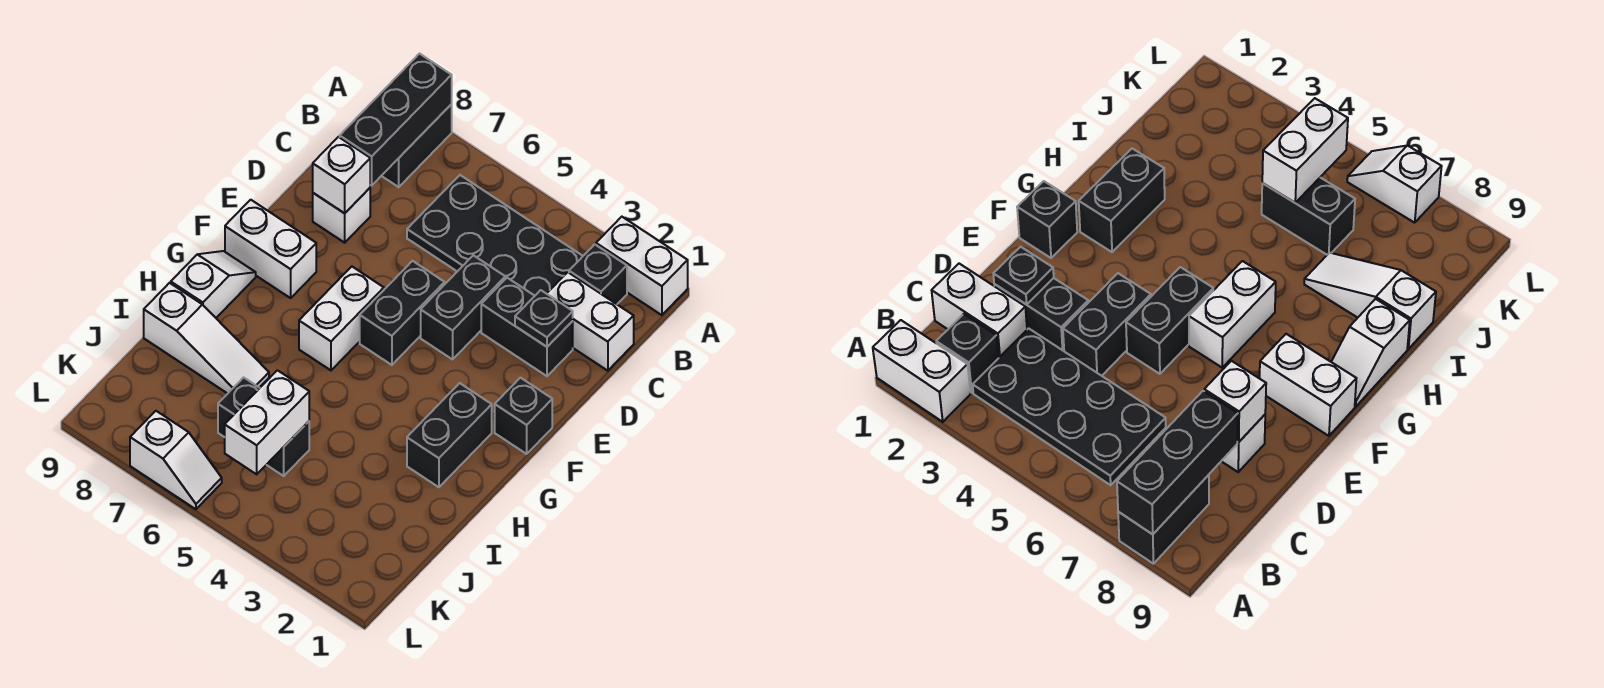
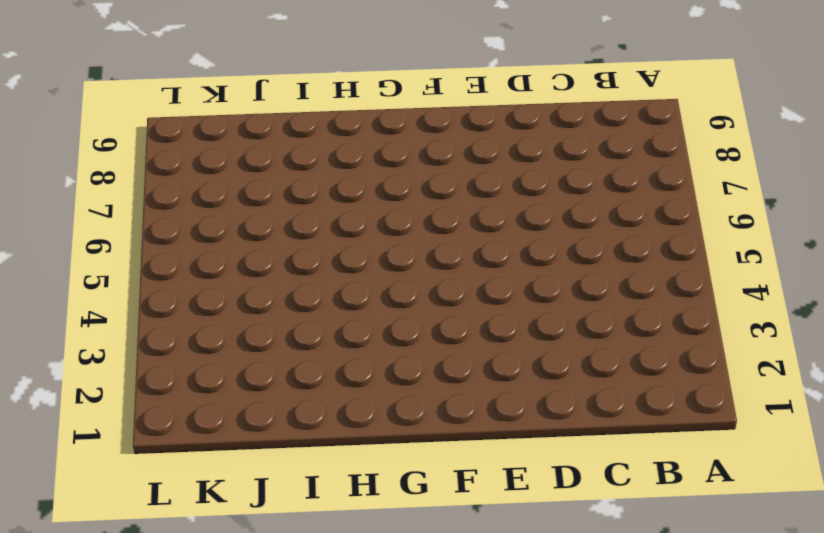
none -> white brick A1:A2 level 1
none -> black brick A8:B8 level 1
none -> black brick B2 level 1

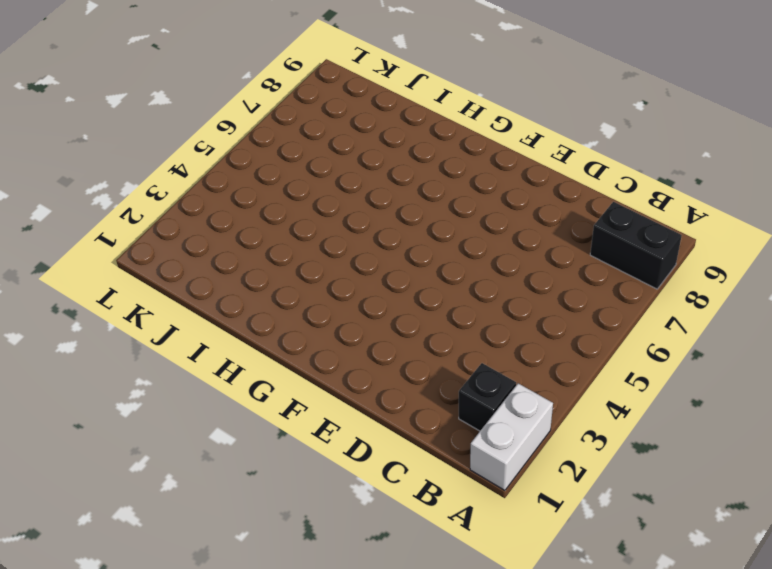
none -> black plate B3:C6 level 1
none -> white brick C1:C2 level 1
none -> black brick D2:D3 level 1

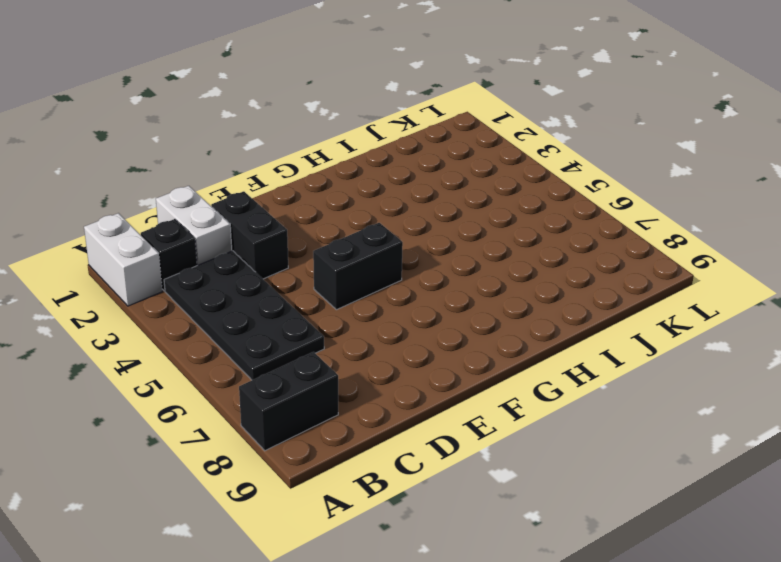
none -> black brick D4:E4 level 1
none -> white brick D8 level 1
none -> black brick F1 level 1

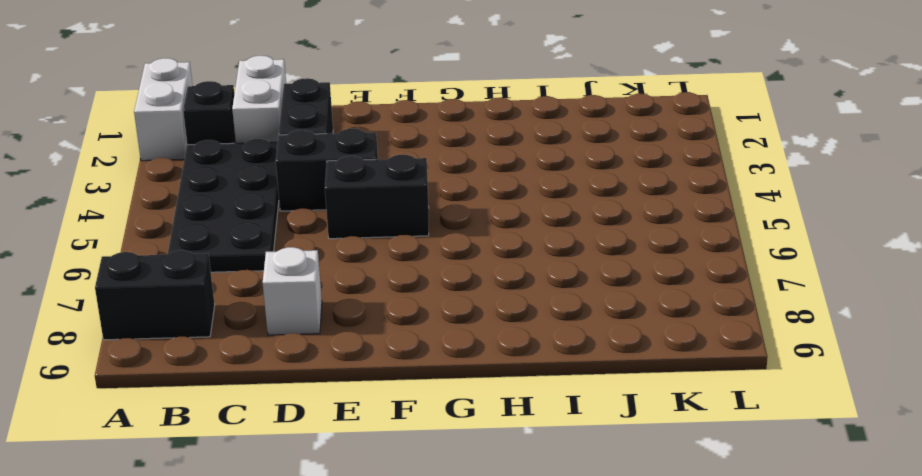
none -> black brick F1 level 1
none -> white brick F6:G6 level 1
none -> white brick F8:F9 level 1

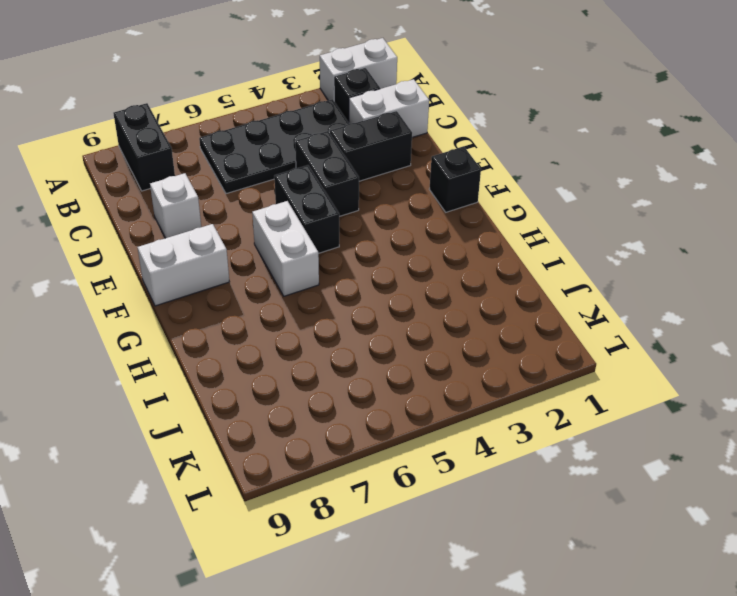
none -> black brick G2:H2 level 1
none -> white slope G9:H9 level 1 top H
none -> white slope I7:I9 level 1 top 9

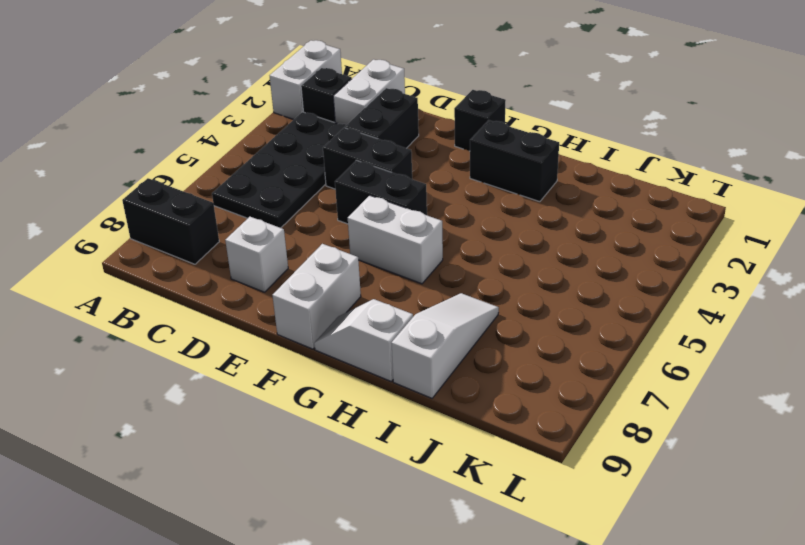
none -> black brick J5:J6 level 1
none -> white slope L6:L7 level 1 top 7
none -> black brick A8:C8 level 2

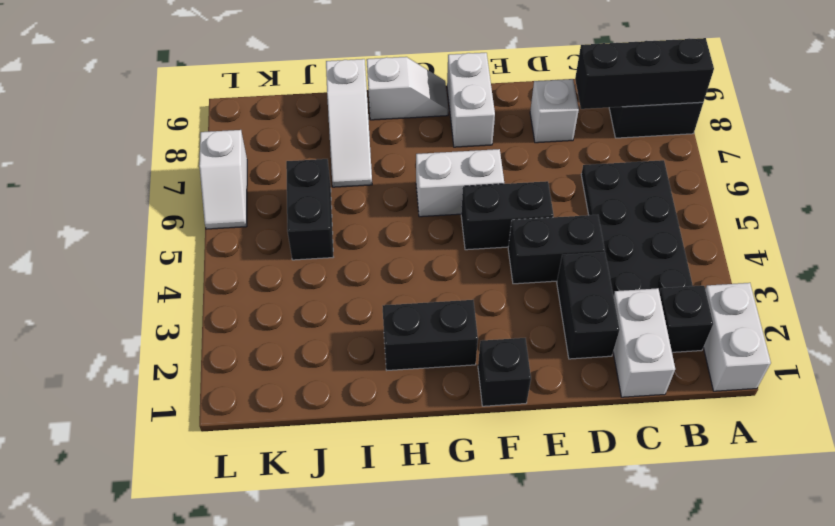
none -> black plate D2 level 2
none -> white brick D8 level 2
none -> white brick J5:K5 level 2

